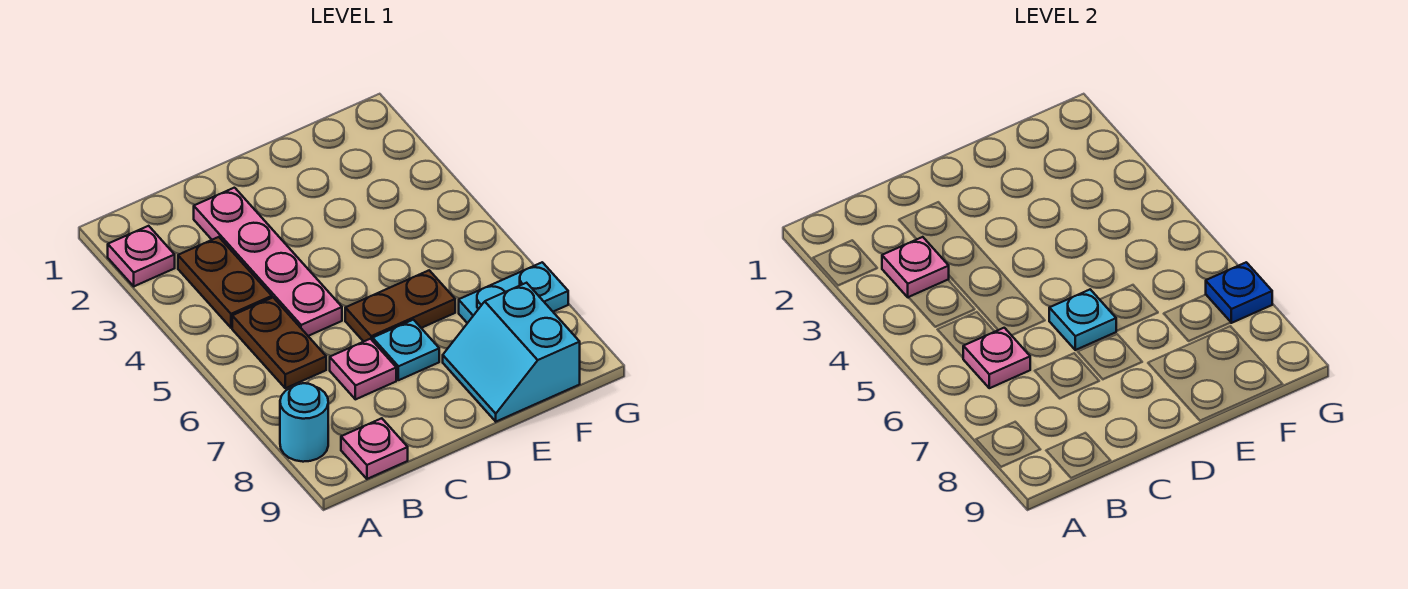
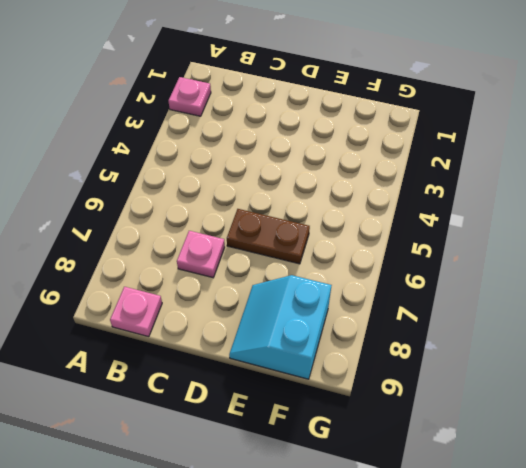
none -> cyan round brick A8 level 1
none -> brown plate B3:B4 level 1
none -> brown plate B5:B6 level 1

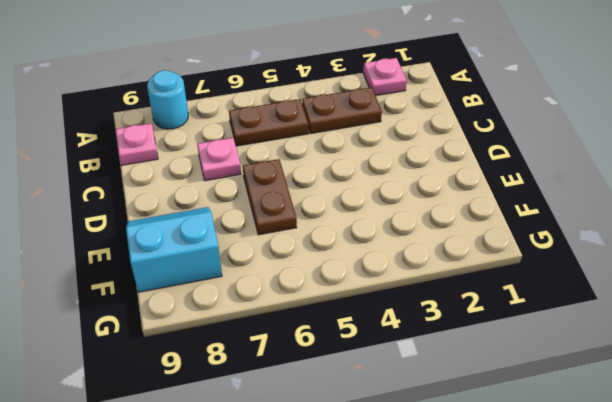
none -> pink plate C2:C5 level 1
none -> cyan plate D7 level 1
none -> cyan plate F7:G7 level 1

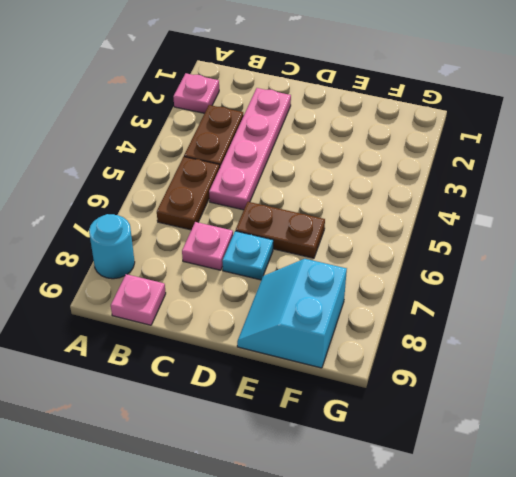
none -> cyan plate F7:G7 level 1
none -> pink plate B3 level 2
none -> pink plate B6 level 2

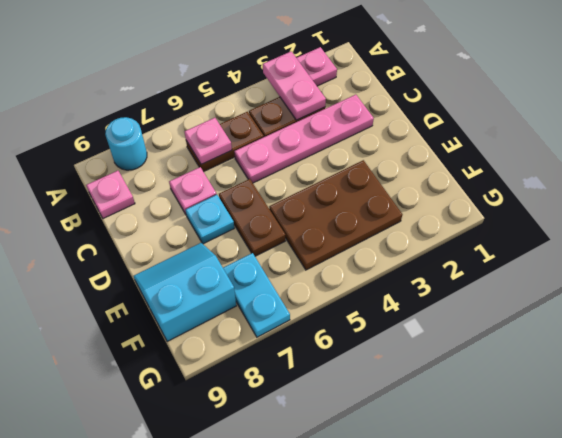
pink plate A3:B3 level 2 -> pink plate B3 level 2
brown plate E3:F5 level 1 -> none
none -> cyan plate D6 level 2
none -> blue plate G7 level 2

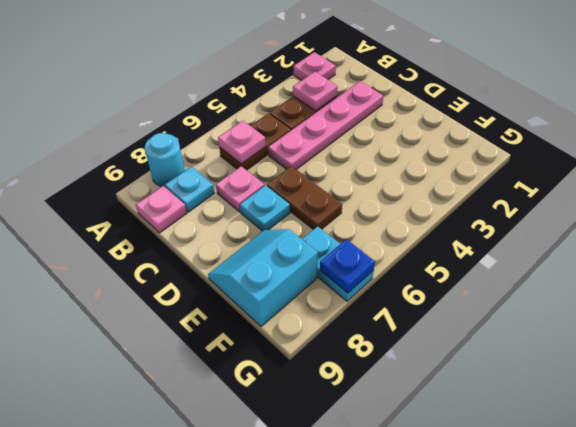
cyan plate B8 level 1 -> cyan plate D6 level 2

